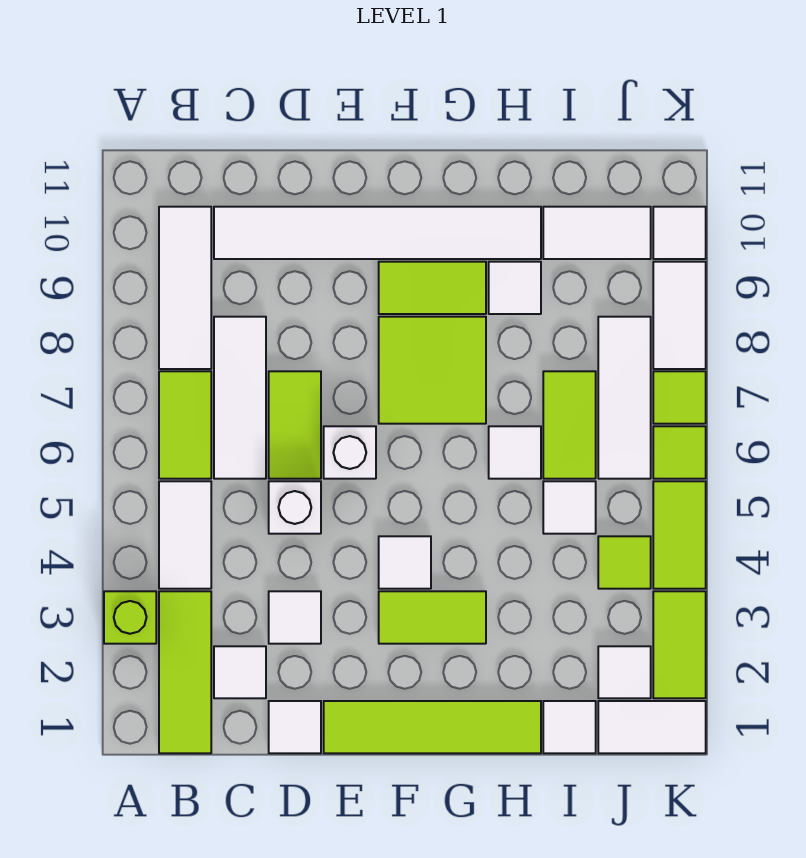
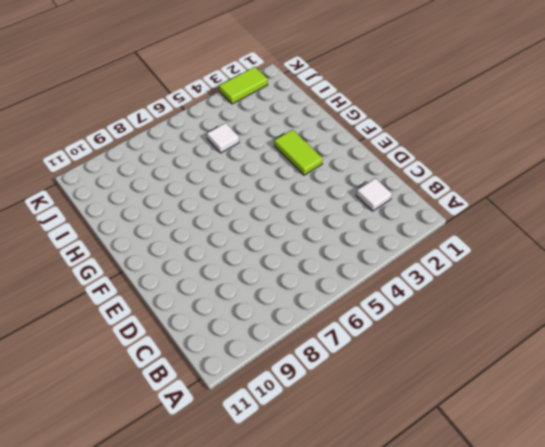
none -> lime brick A3 level 1
none -> lime tile B1:B3 level 1
none -> white tile B4:B5 level 1
none -> lime tile B6:B7 level 1

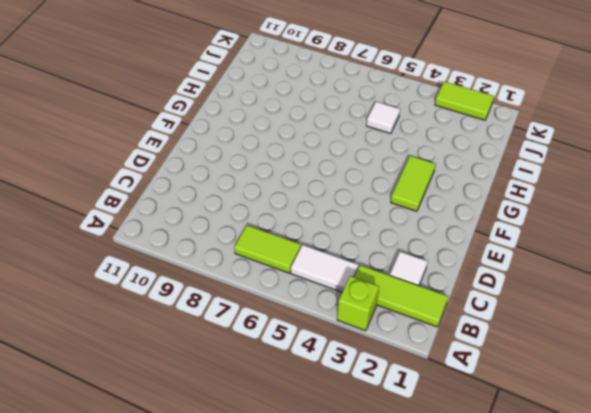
none -> white tile B8:B10 level 1
none -> white tile C6:C8 level 1
none -> white tile C10:H10 level 1
none -> white tile D1 level 1

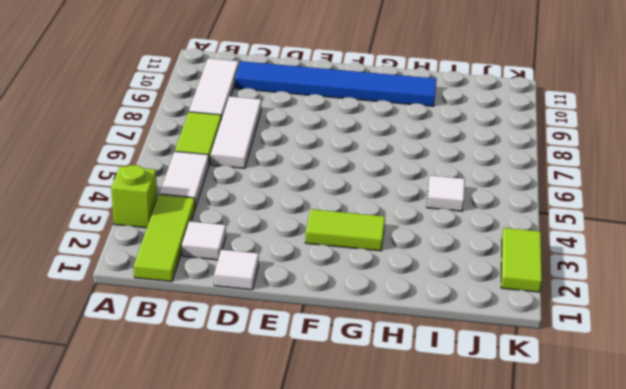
blue tile C10:H10 level 1 -> white tile C10:H10 level 1
none -> white tile D3 level 1
none -> white brick D5 level 1
none -> lime tile D6:D7 level 1
none -> lime tile E1:H1 level 1

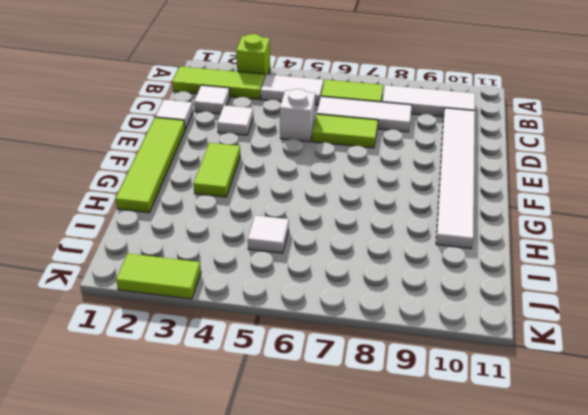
none -> white brick E6 level 1
none -> white tile F4 level 1
none -> lime tile F7:G8 level 1
none -> lime tile F9:G9 level 1

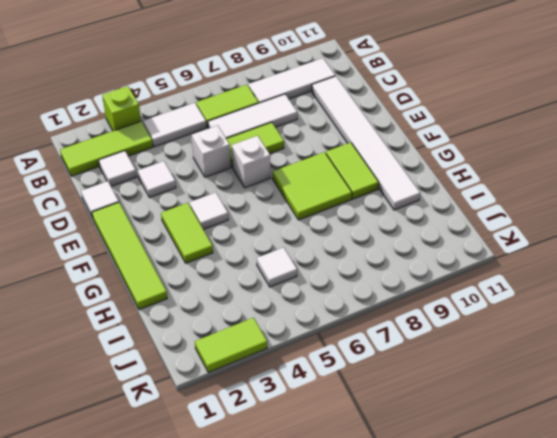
none -> white tile H6 level 1
none -> white tile H9 level 1
none -> white tile I1 level 1
none -> lime tile I6:I7 level 1

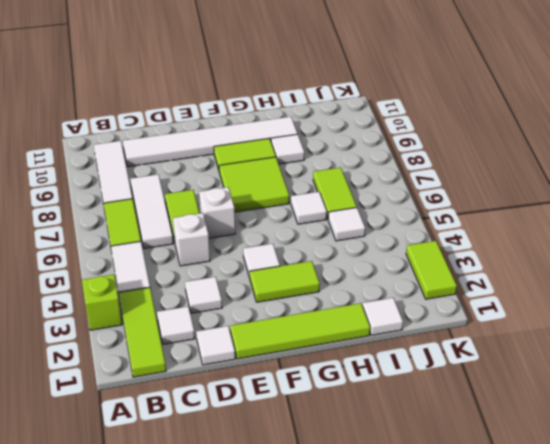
none -> white tile I10:J10 level 1
none -> white tile J1:K1 level 1
none -> white tile J2 level 1
none -> lime tile J4 level 1

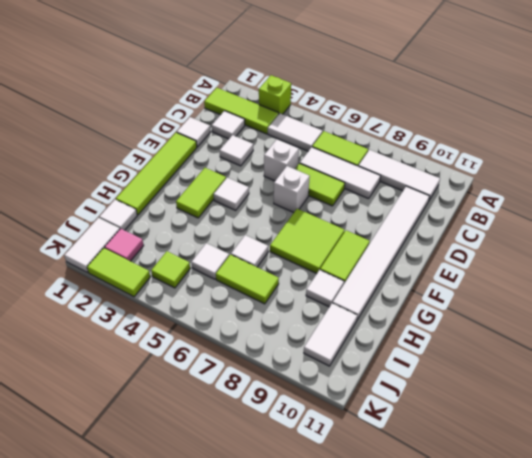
pink tile J2 level 1 -> white tile J2 level 1
none -> white tile J6:J8 level 1
none -> lime tile K4:K5 level 1
none -> lime tile K6 level 1
none -> lime tile K7 level 1

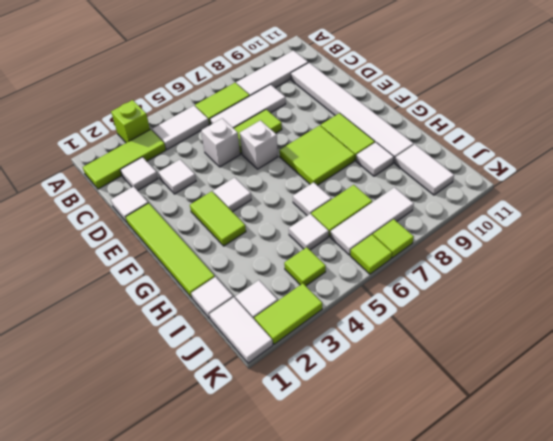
none -> lime tile K4:K5 level 1
none -> white tile K8:K9 level 1
none -> white tile K10 level 1

